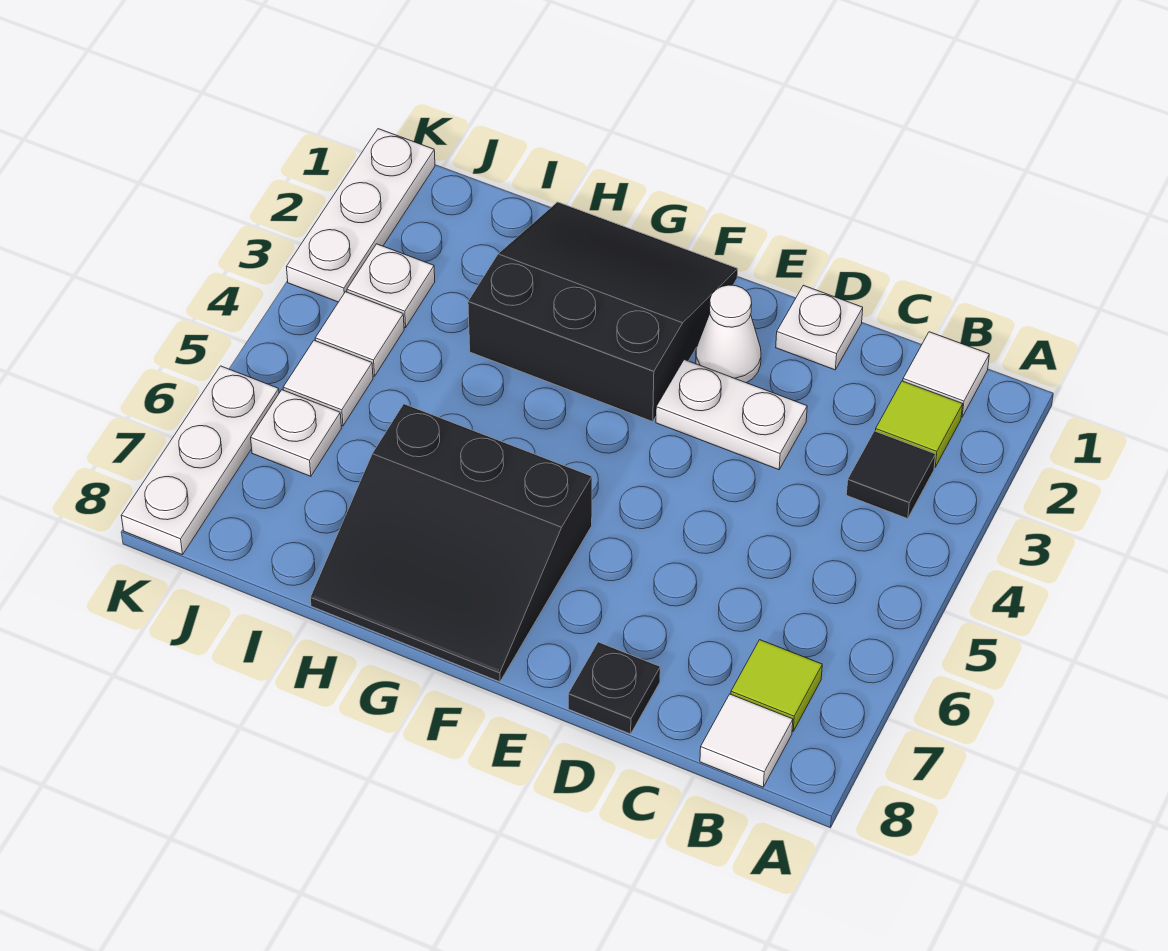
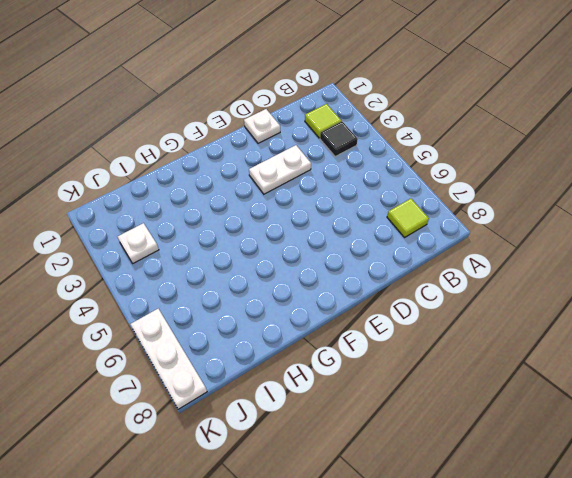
none -> white tile B1 level 1
none -> white tile B8 level 1
none -> black plate D8 level 1

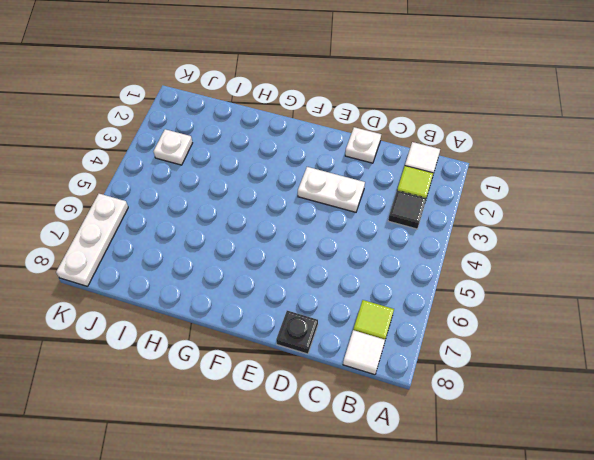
none -> white cone E2 level 1
none -> black slope F1:H3 level 1 top 3
none -> black slope F6:H8 level 1 top 6

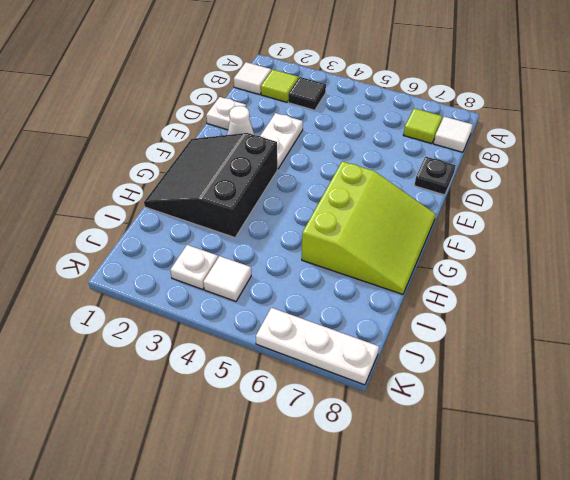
lime slope F6:H8 level 1 top 6 -> black slope F6:H8 level 1 top 6
none -> white tile J5 level 1
none -> white plate J6 level 1
none -> white plate K1:K3 level 1

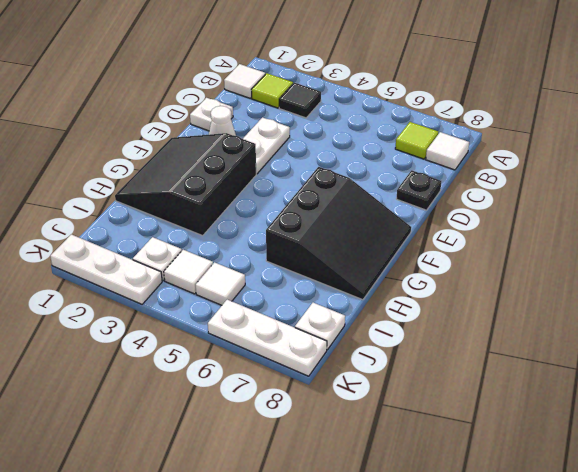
white plate J8 level 1 -> white plate J6 level 1

